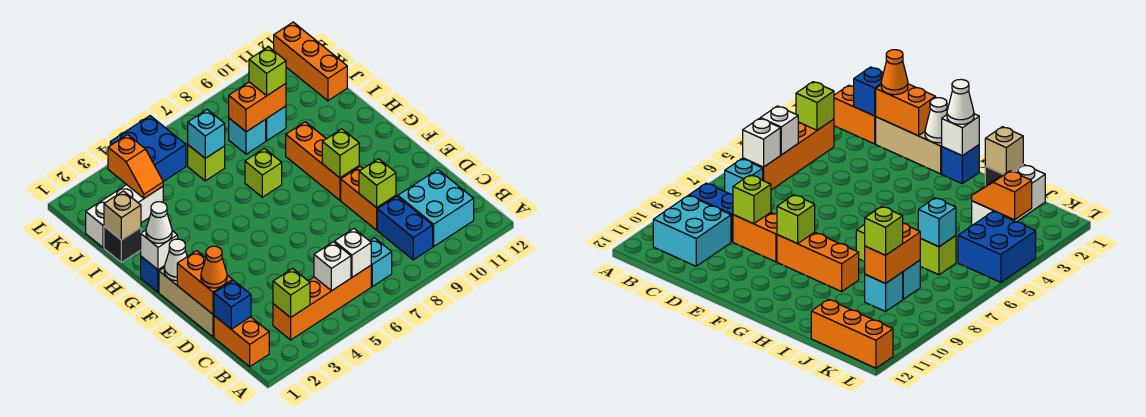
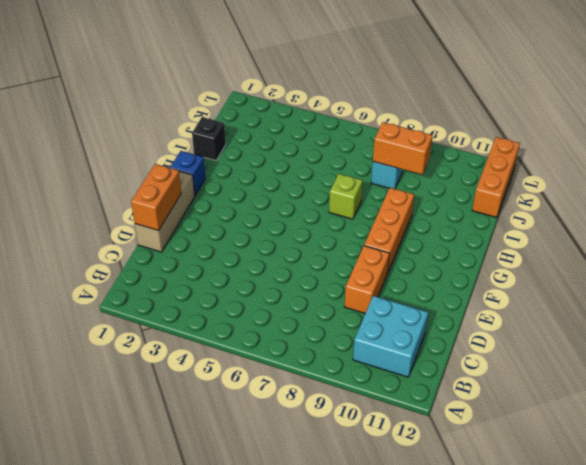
none -> orange brick B1:C1 level 1
none -> orange brick B3:B6 level 1
none -> cyan brick B7 level 1
none -> blue brick B9:C9 level 1

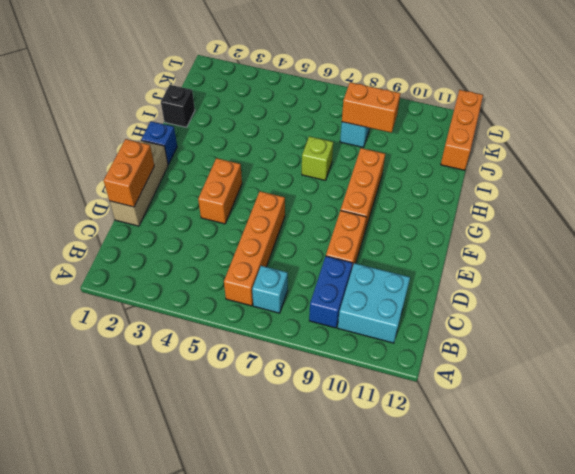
orange brick B6:E6 level 1 -> orange brick B3:B6 level 1
orange brick E4:F4 level 1 -> orange brick B1:C1 level 1
none -> white brick J1:J3 level 1
none -> lime brick J6 level 1
none -> cyan brick J9 level 1
none -> blue brick K4:L5 level 1

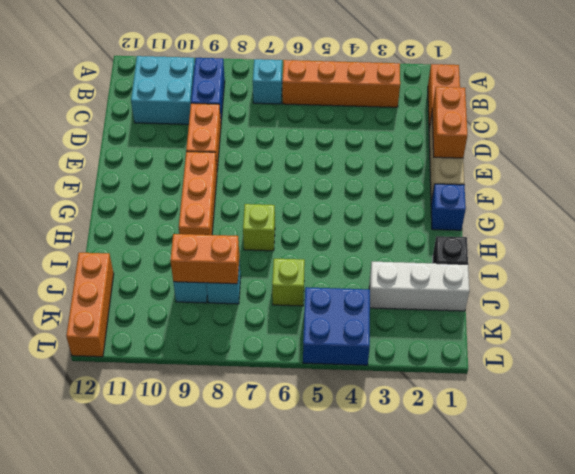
none -> lime brick B3 level 2
none -> white brick B5 level 2
none -> white brick B6 level 2
none -> blue brick C1 level 2

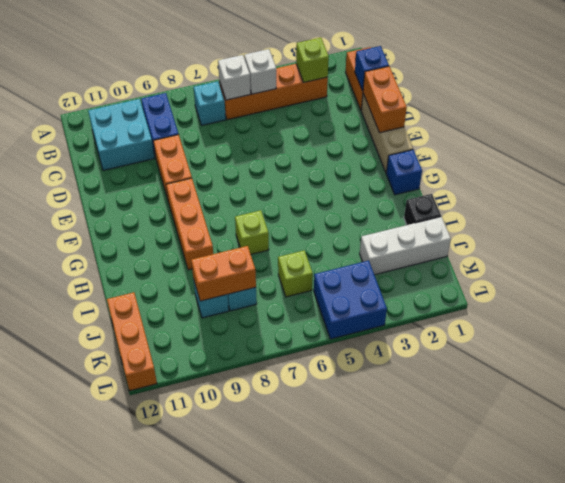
none -> lime brick D9 level 2
none -> white cone F1 level 2
none -> lime brick F9 level 2
none -> white brick G1 level 2

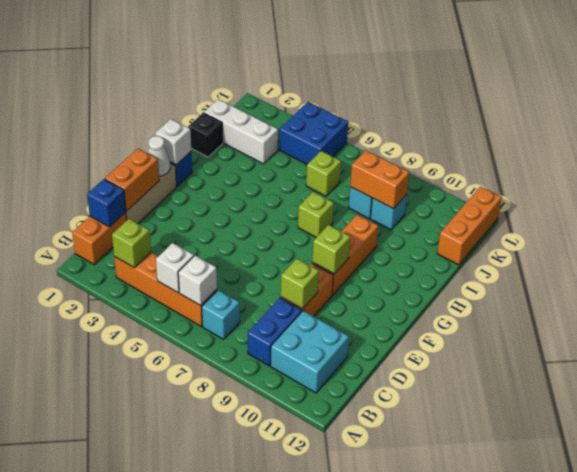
none -> tan brick I1 level 2
none -> orange slope J3:K3 level 2 top K
none -> cyan brick J6 level 2
none -> orange cone D1 level 3

